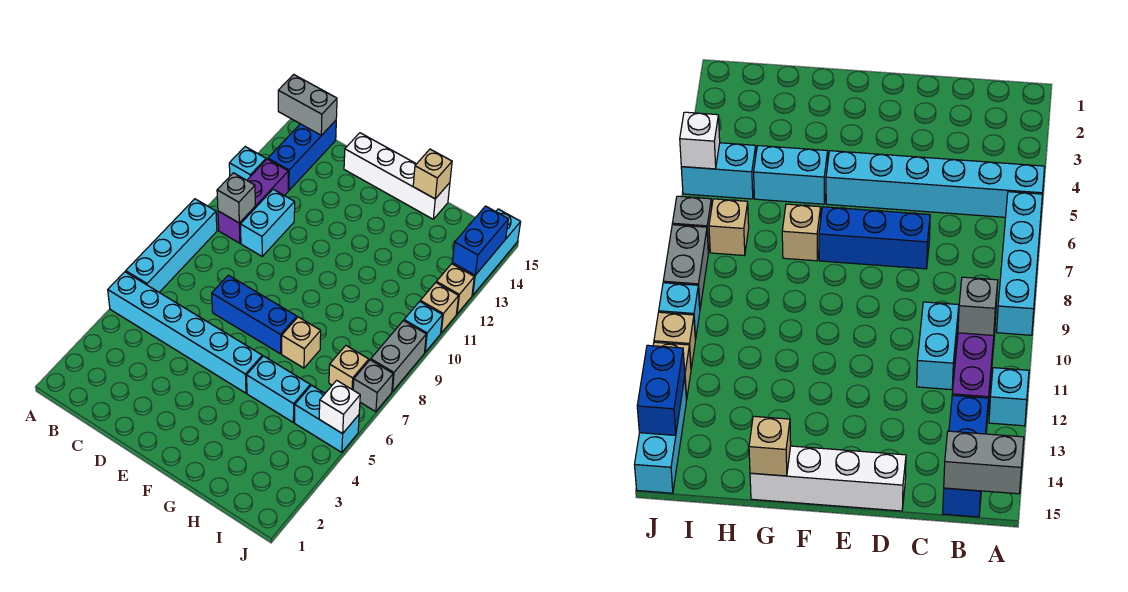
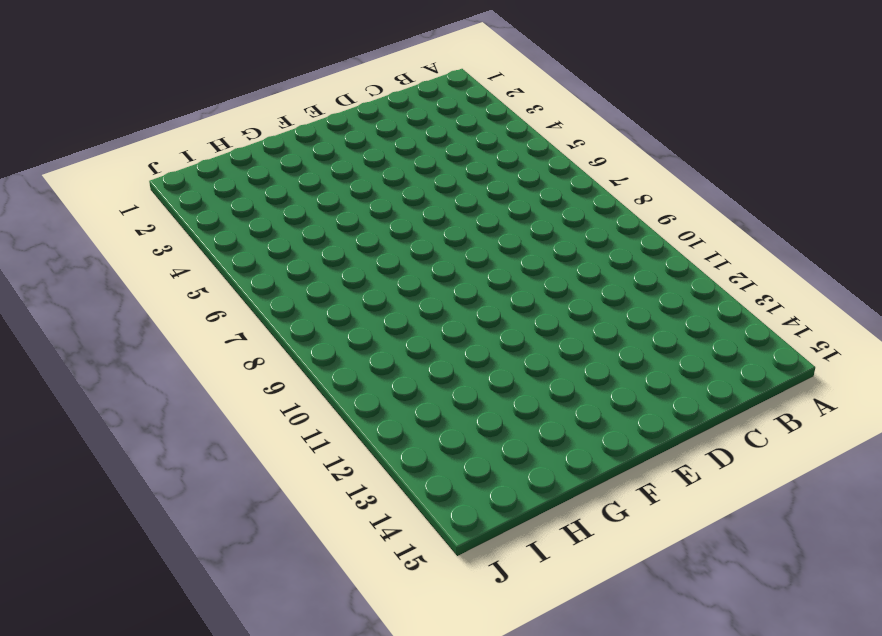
none -> cyan brick A5:F5 level 1
none -> cyan brick A6:A9 level 1
none -> cyan brick A12 level 1

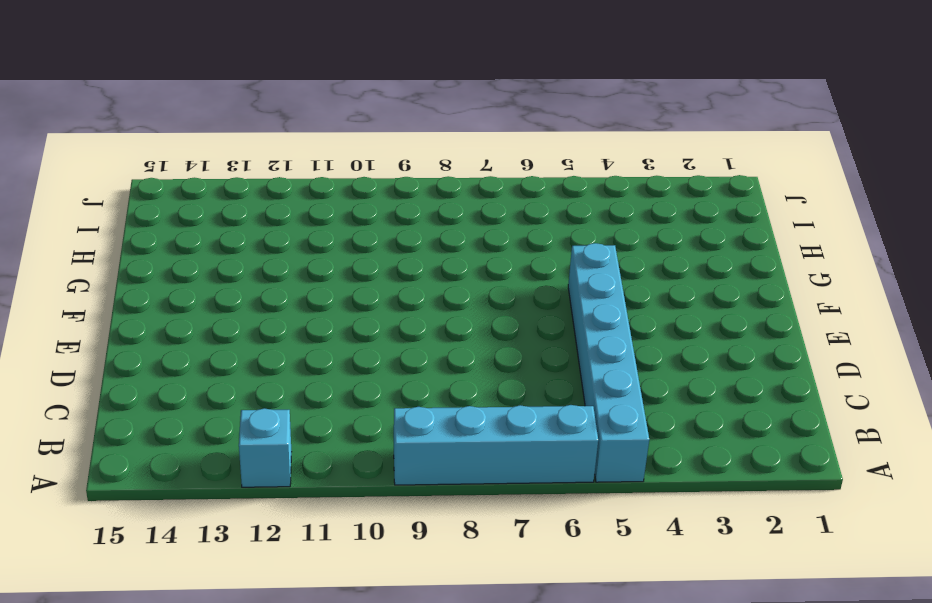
none -> purple brick B10:B12 level 1
none -> blue brick B13:B15 level 1
none -> cyan brick C10:C11 level 1

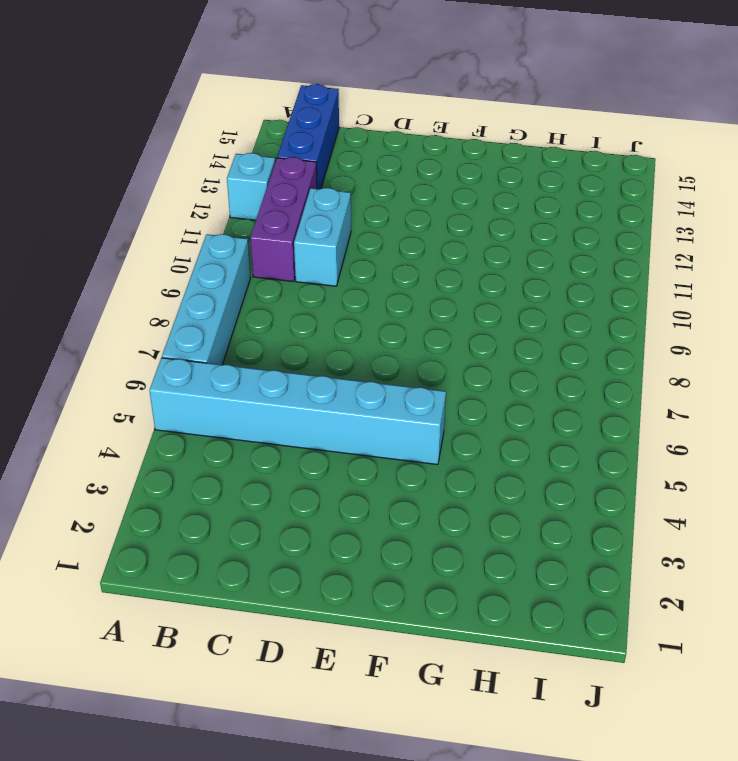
none -> blue brick D7:F7 level 1
none -> white brick D15:G15 level 1
none -> cyan brick G5:H5 level 1

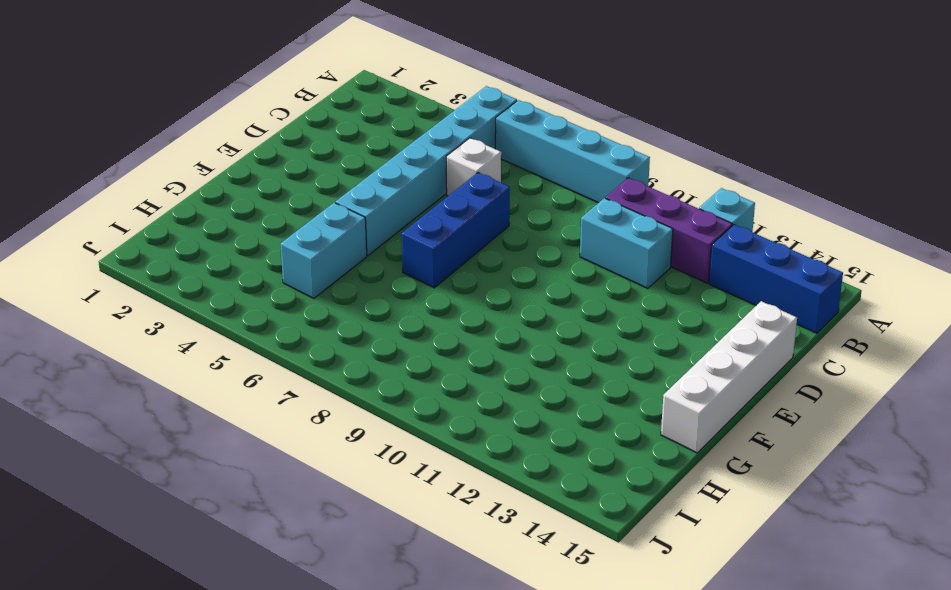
white brick C6 level 1 -> white brick J5 level 2
none -> tan brick G7 level 1
none -> cyan brick I5:J5 level 1
none -> tan brick I7 level 1

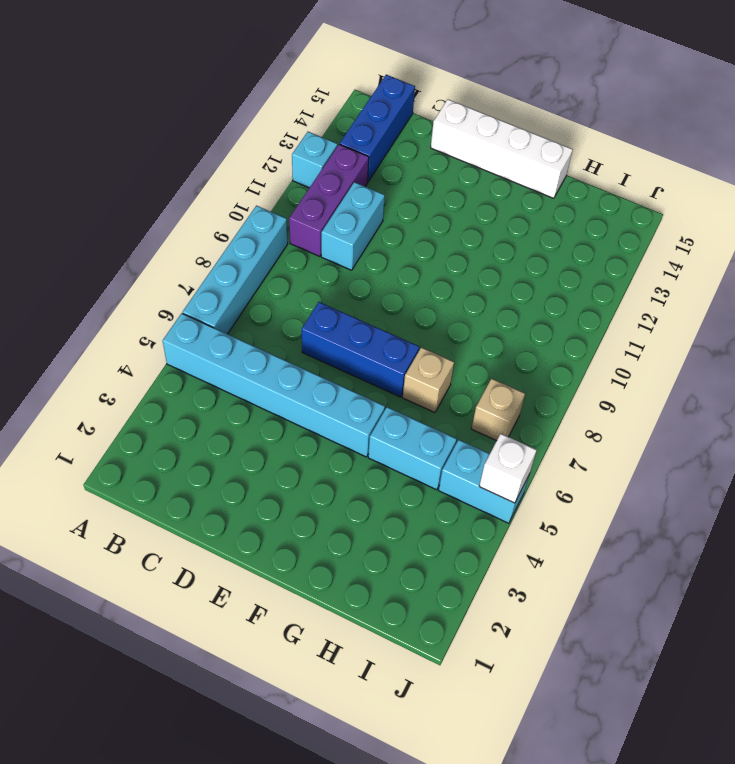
none -> grey brick J7 level 1
none -> grey brick J8:J9 level 1
none -> cyan brick J10 level 1

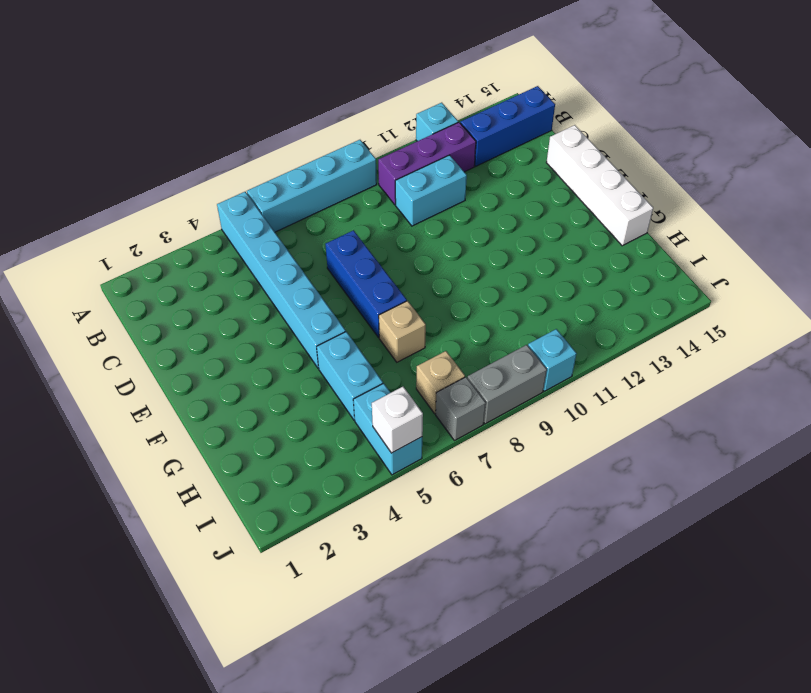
none -> tan brick J11 level 1
none -> tan brick J12 level 1
none -> cyan brick J13:J15 level 1

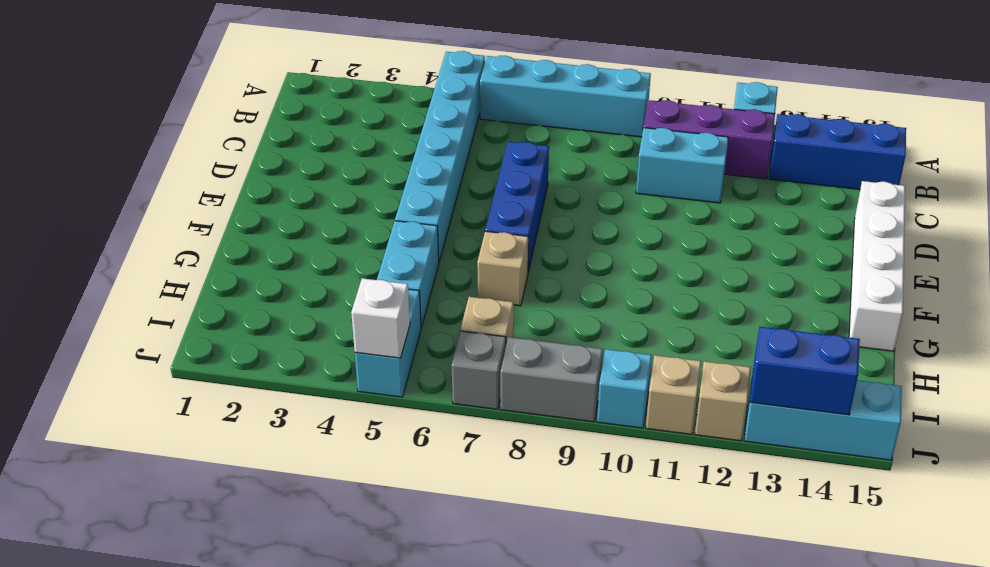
none -> grey brick A15:B15 level 2
none -> grey brick B10 level 2
none -> tan brick G15 level 2

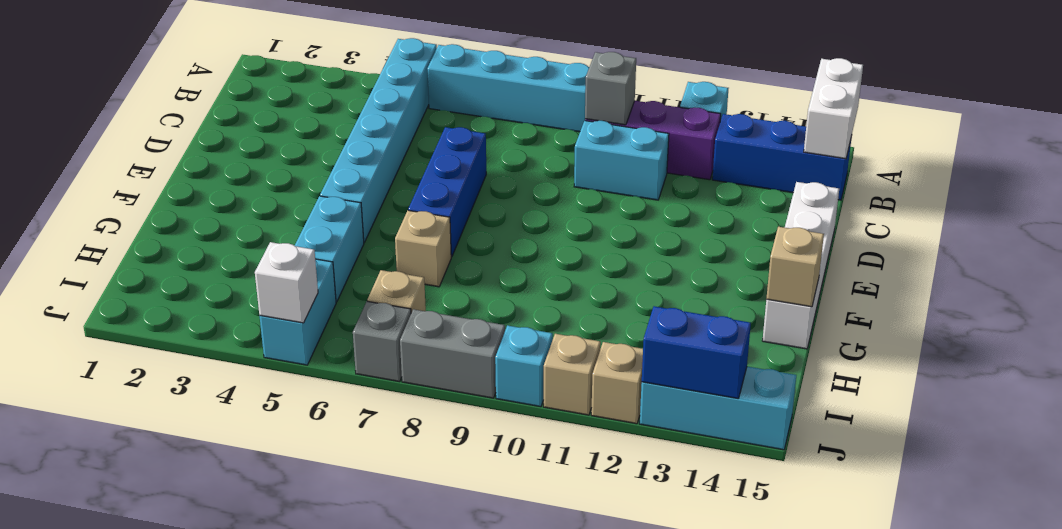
white brick A15:B15 level 2 -> grey brick A15:B15 level 2

